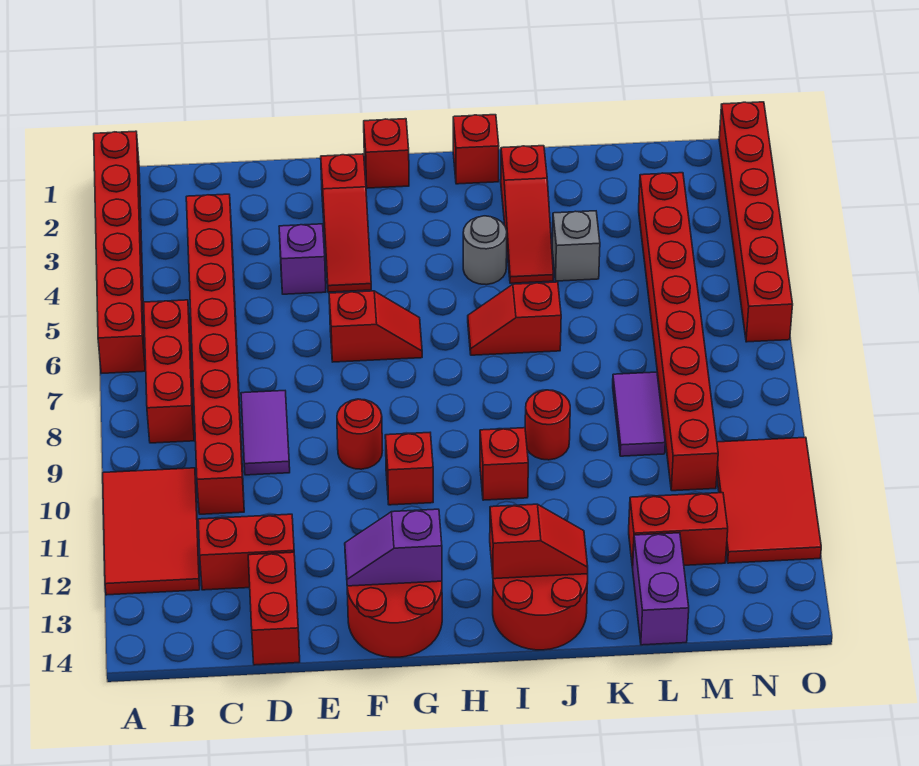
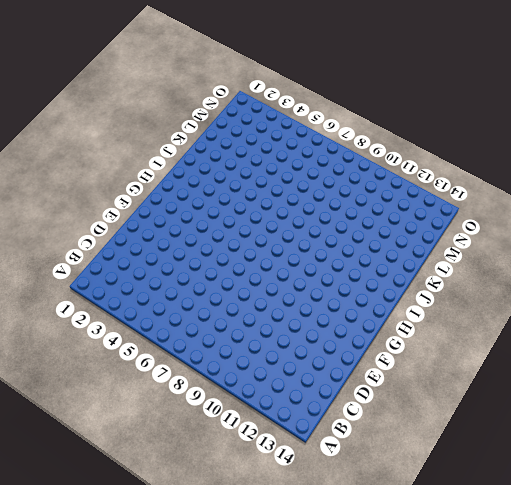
none -> red brick A1:A6 level 1
none -> red tile A10:B12 level 1
none -> red brick B6:B8 level 1
none -> red brick C3:C10 level 1

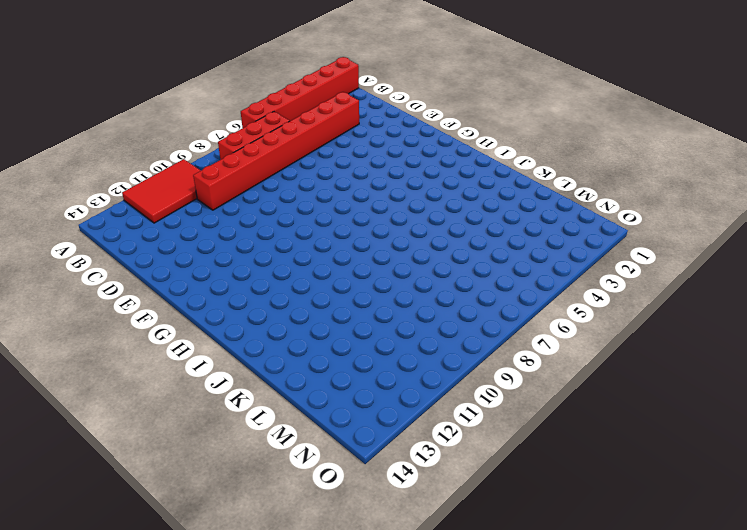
none -> red brick C12:D12 level 1
none -> purple tile D8:D9 level 1
none -> red brick D13:D14 level 1
none -> purple brick E4 level 1

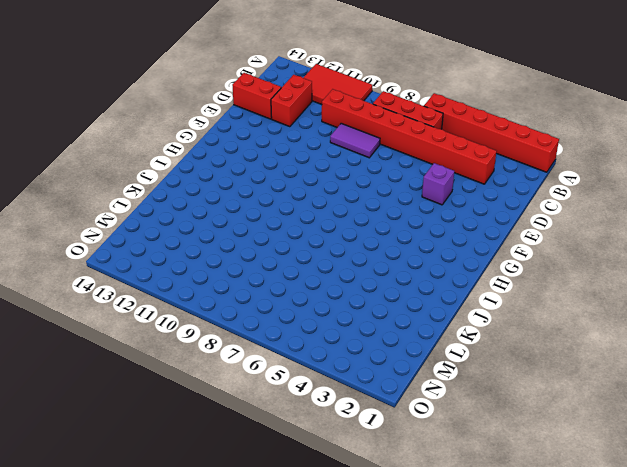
none -> red slope F2:F4 level 1 top 2
none -> red slope F6:G6 level 1 top F
none -> red round brick F9 level 1
none -> red round brick F13:G14 level 1

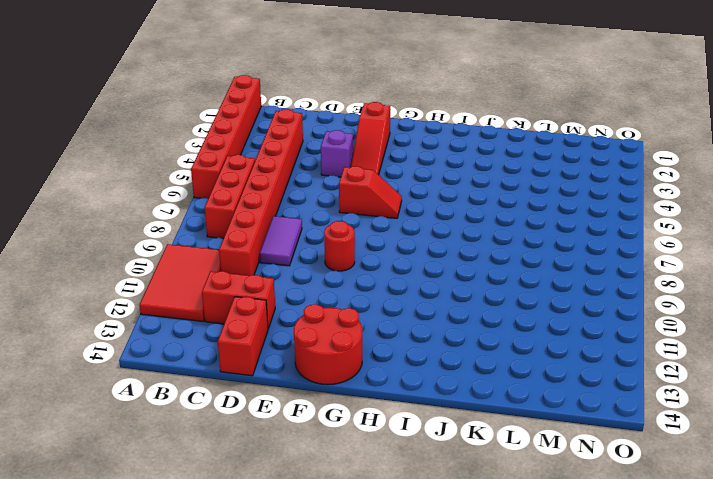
none -> red brick G1 level 1
none -> red brick G10 level 1
none -> red brick I1 level 1
none -> grey round brick I4 level 1

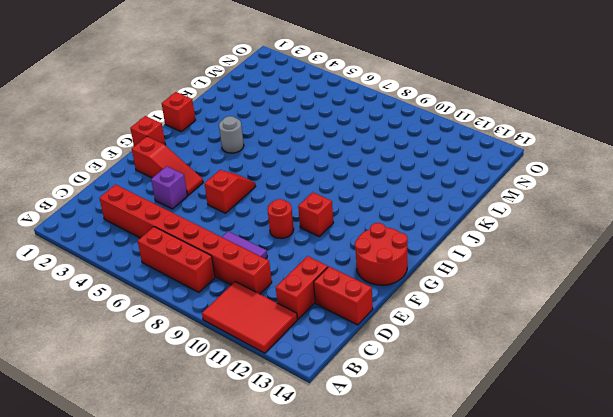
none -> red brick A1:A6 level 1
none -> red slope I6:J6 level 1 top J
none -> red brick I10 level 1
none -> red round brick I13:J14 level 1

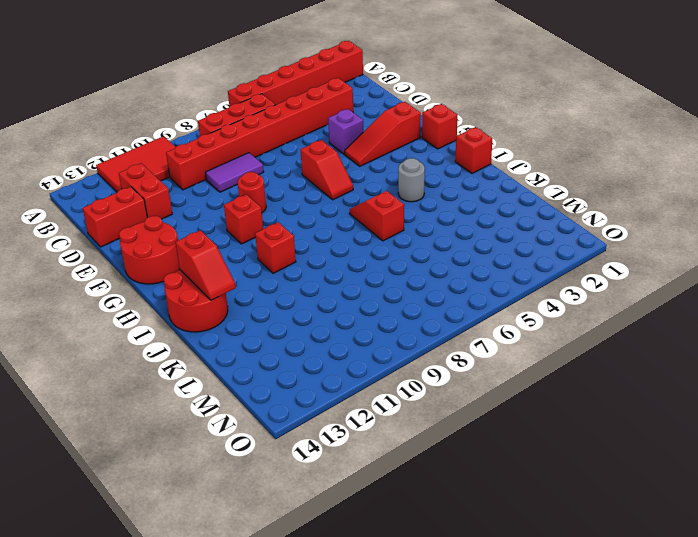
none -> red slope J2:J4 level 1 top 2
none -> red round brick J9 level 1
none -> grey brick K4 level 1
none -> purple tile L8:L9 level 1

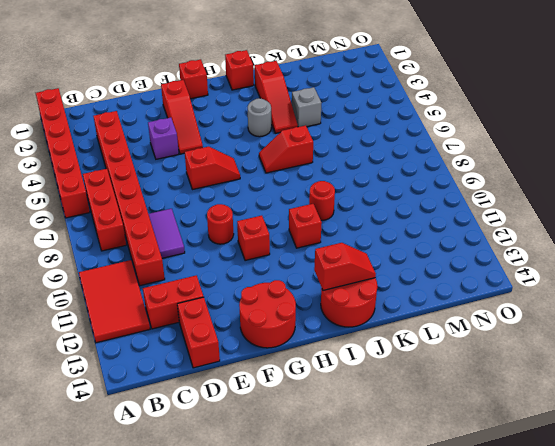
none -> purple tile L8:L9 level 1
none -> red brick L12:M12 level 1
none -> purple brick L13:L14 level 1
none -> red brick M3:M10 level 1

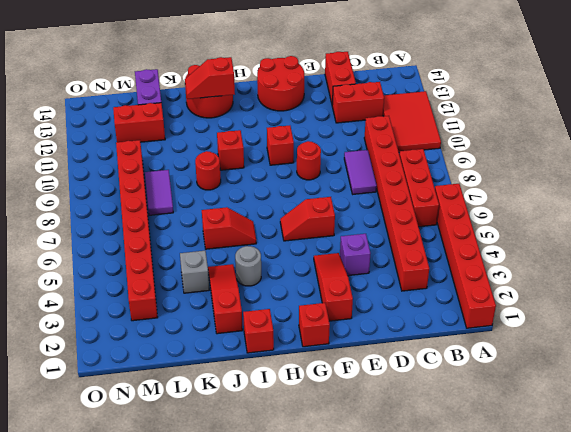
none -> red tile N10:O12 level 1
none -> red brick O1:O6 level 1
none -> purple slope F13:G13 level 2 top G

